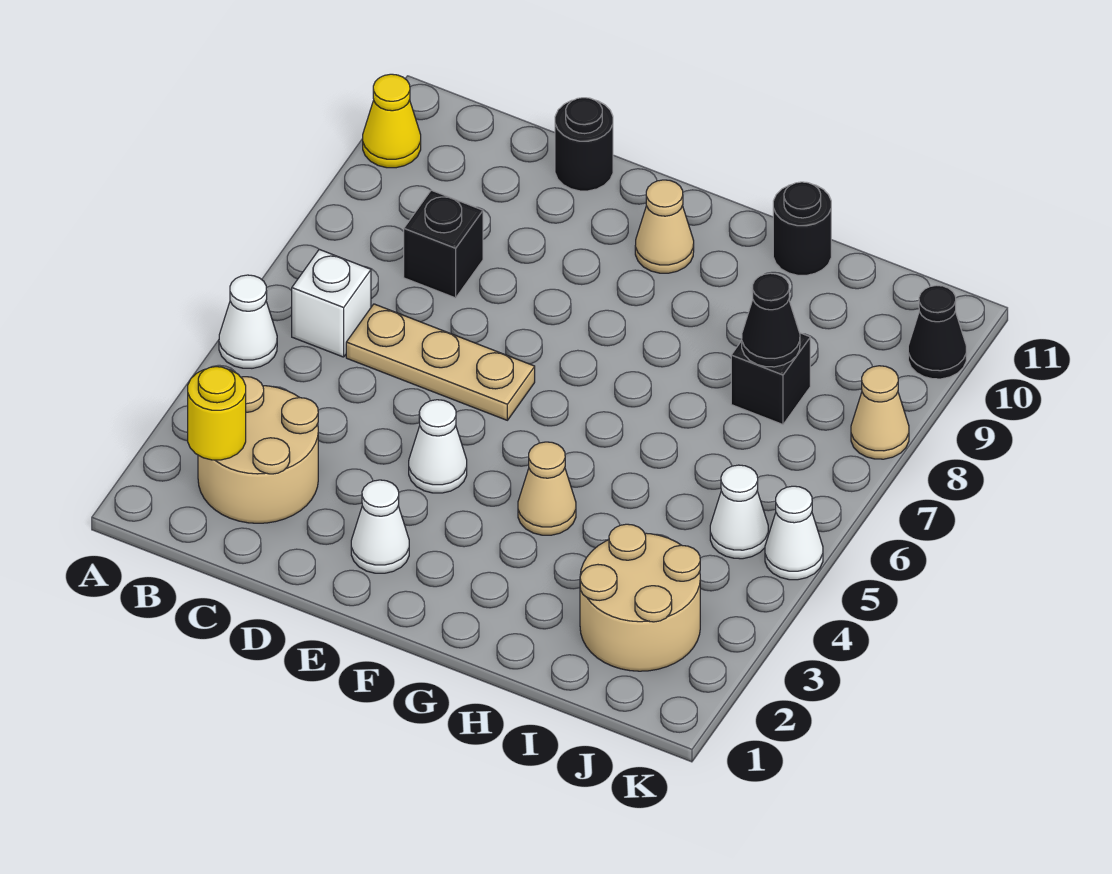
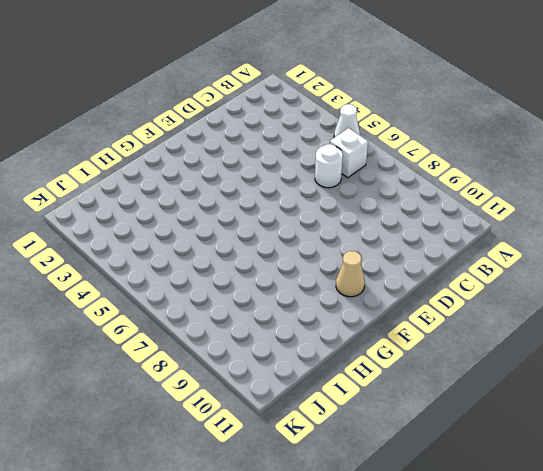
white round brick C6 level 1 -> tan plate C6:E6 level 1
none -> yellow cone A10 level 1
none -> tan round brick B2:C3 level 1
none -> black brick C8 level 1

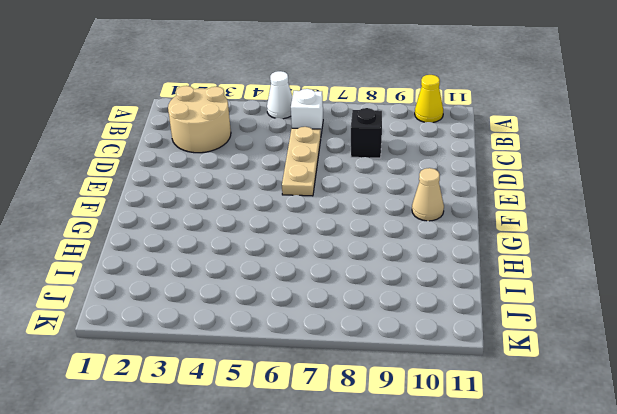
none -> black round brick D11 level 1
none -> white cone E2 level 1
none -> white cone E4 level 1

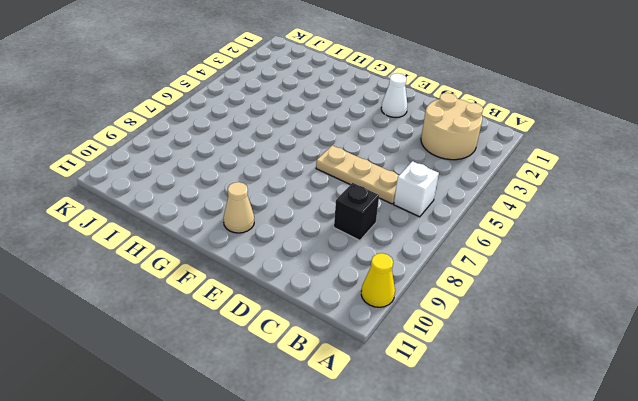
none -> white cone A5 level 1
none -> black round brick D11 level 1
none -> white cone E4 level 1

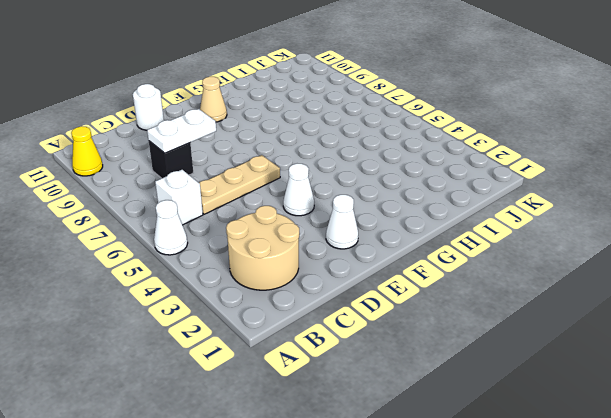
white plate C8:D8 level 2 -> none
white round brick D11 level 1 -> black round brick D11 level 1
none -> tan cone G4 level 1
none -> black round brick H11 level 1
none -> tan round brick I2:J3 level 1

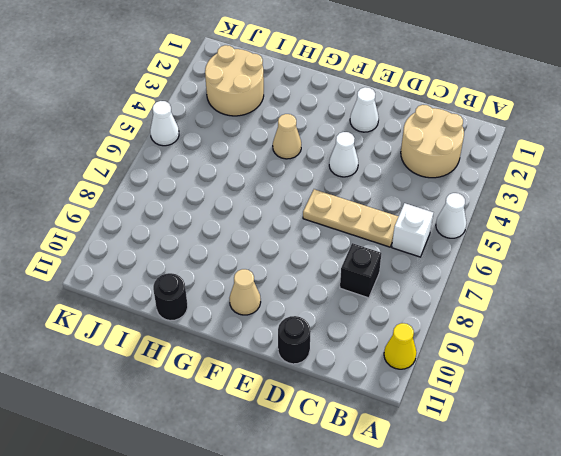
none -> black brick I8 level 1
none -> white cone J5 level 1
none -> tan cone K8 level 1

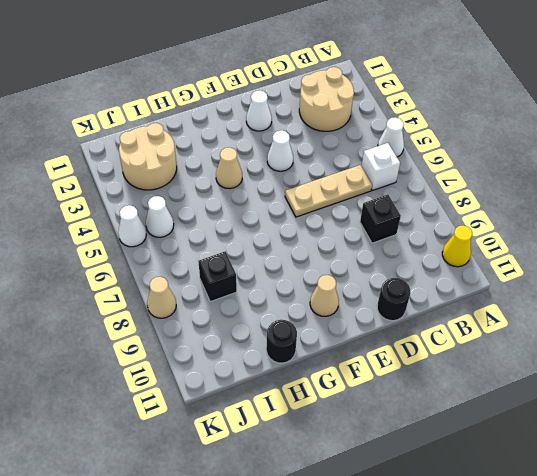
none -> black cone K10 level 1
none -> yellow round brick B2 level 2
none -> black cone I8 level 2

